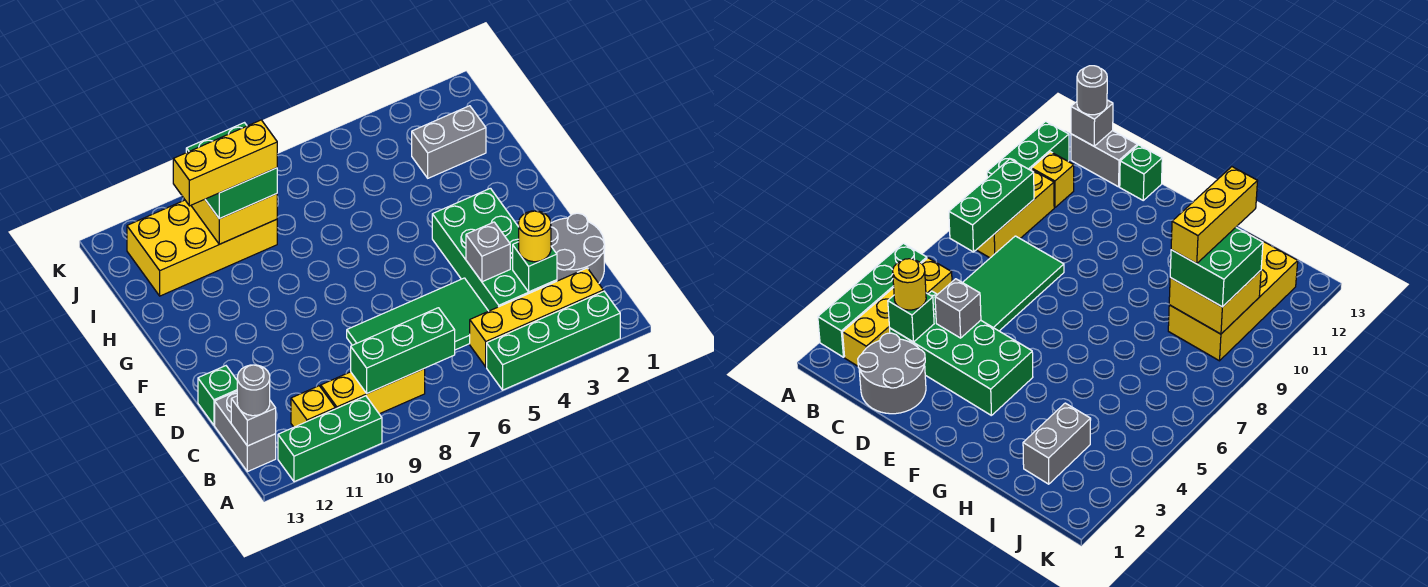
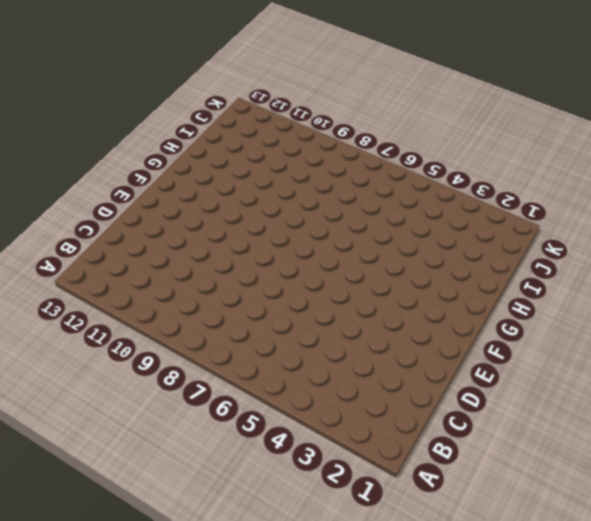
none -> green brick A2:A5 level 1
none -> green brick A10:A12 level 1
none -> yellow brick B2:B5 level 1

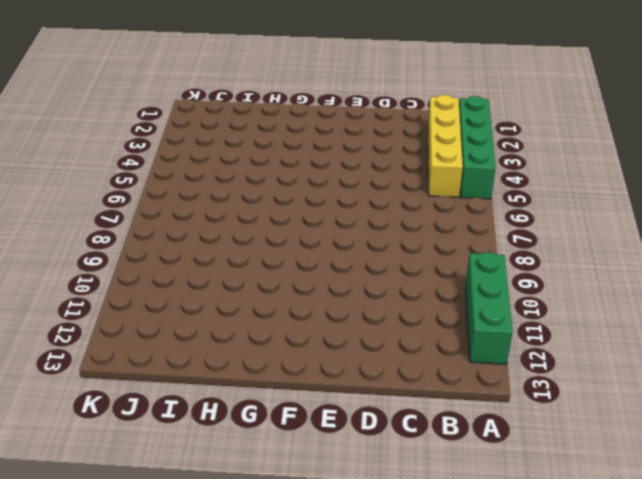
none -> yellow brick B8:B10 level 1
none -> yellow brick B11 level 1
none -> grey brick B13:C13 level 1

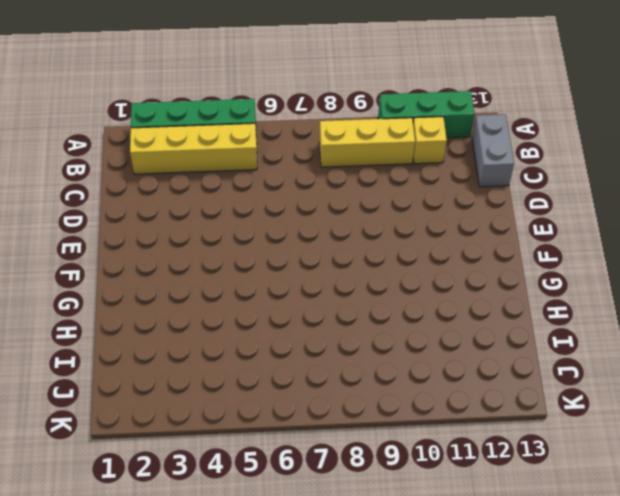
none -> grey round brick C1:D2 level 1
none -> green brick C3:F4 level 1
none -> green tile C5:D8 level 1

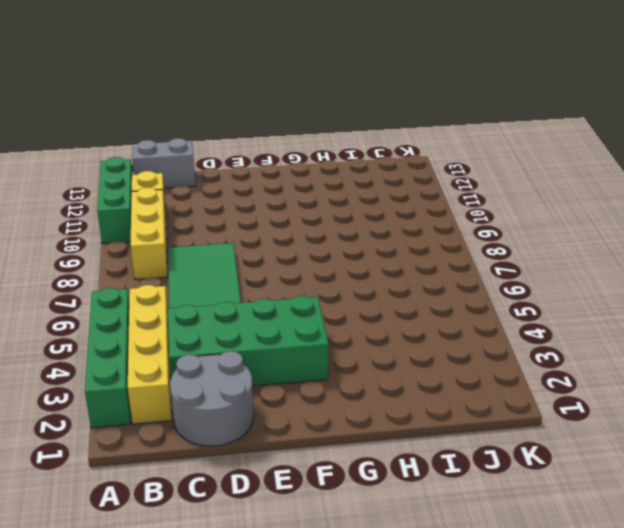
none -> green brick D13 level 1
none -> grey brick I2:I3 level 1
none -> yellow brick I9:J12 level 1

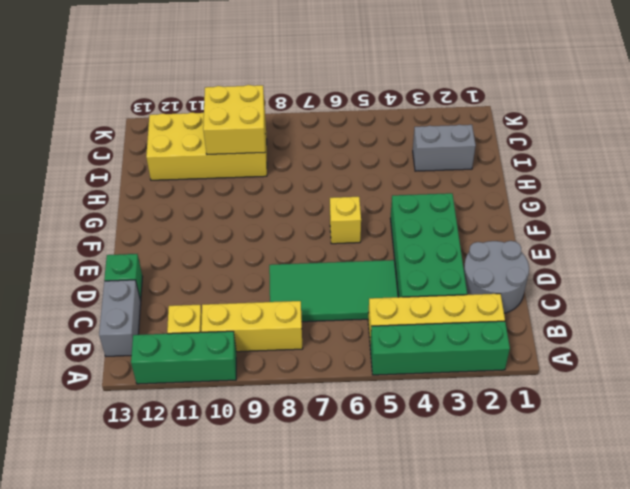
yellow brick F6 level 1 -> none
none -> green brick B7:B9 level 2
none -> grey brick B13 level 2
none -> green brick C3 level 2

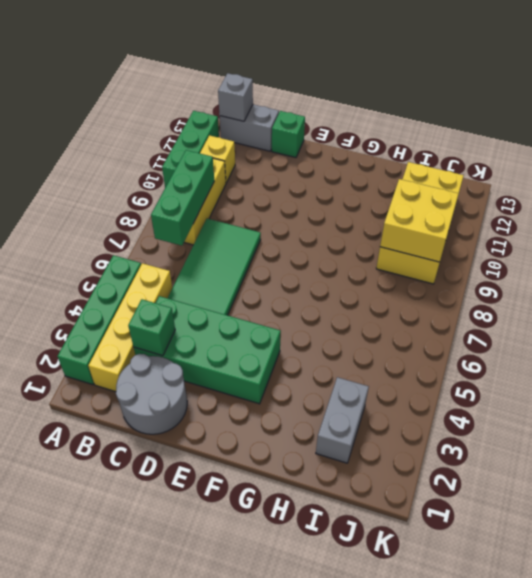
none -> grey brick D4 level 2
none -> grey round brick B13 level 3
none -> yellow round brick C3 level 3

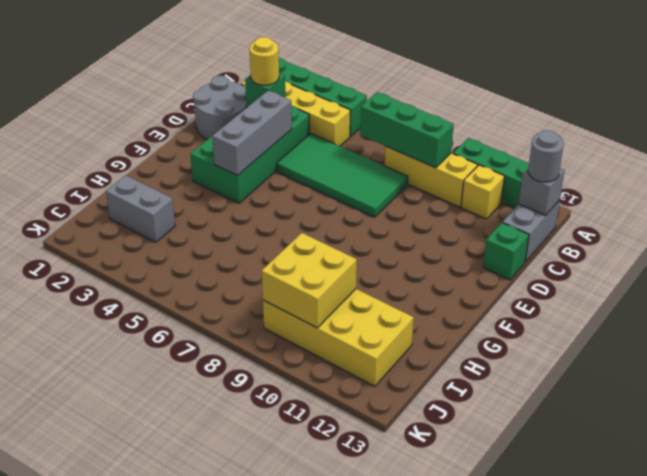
grey brick D4:F4 level 2 -> grey brick D4 level 2
none -> green brick I9:J10 level 3
none -> yellow brick I9:I11 level 4

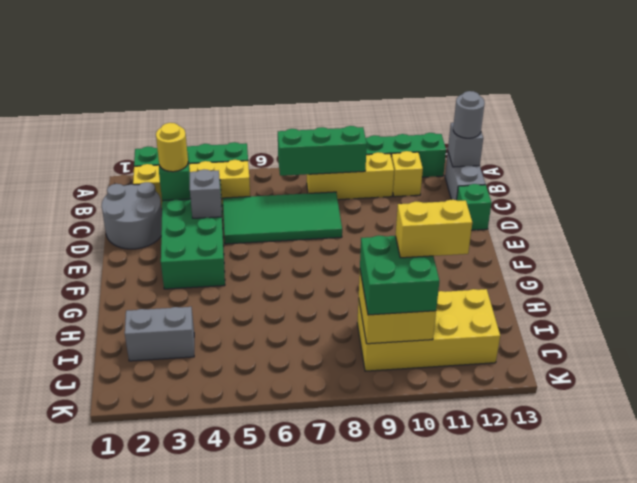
yellow brick I10:I11 level 4 -> yellow brick I9:I11 level 4

